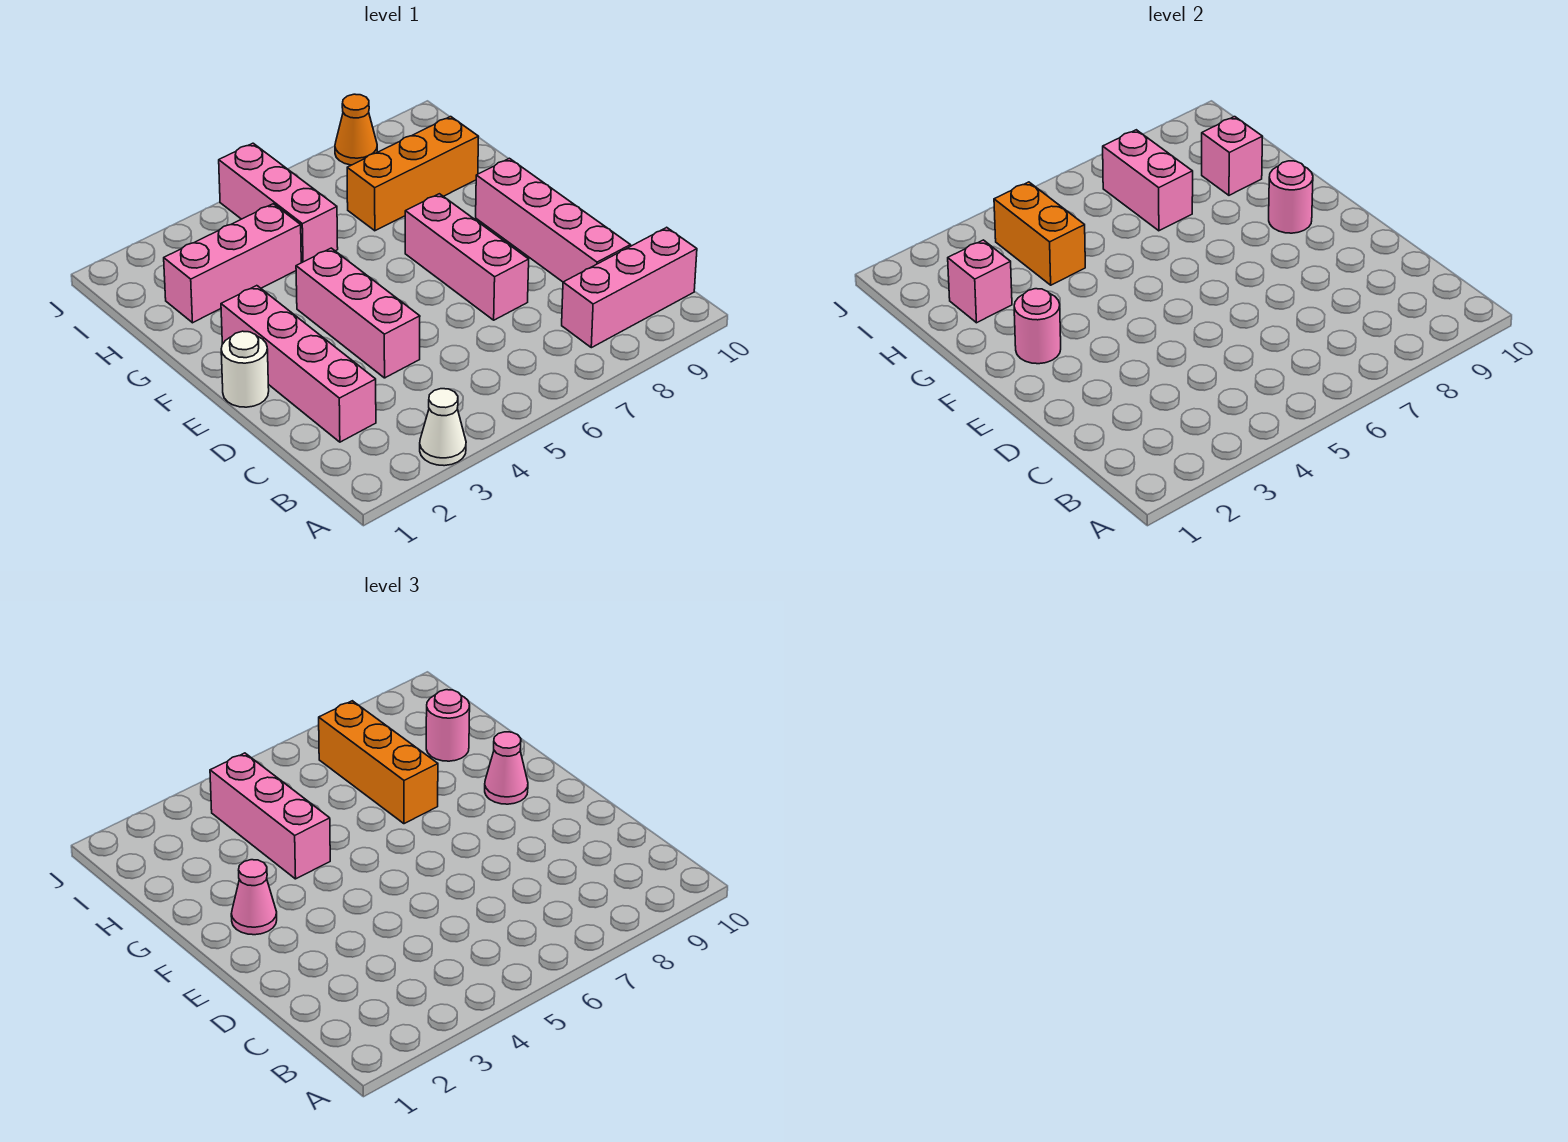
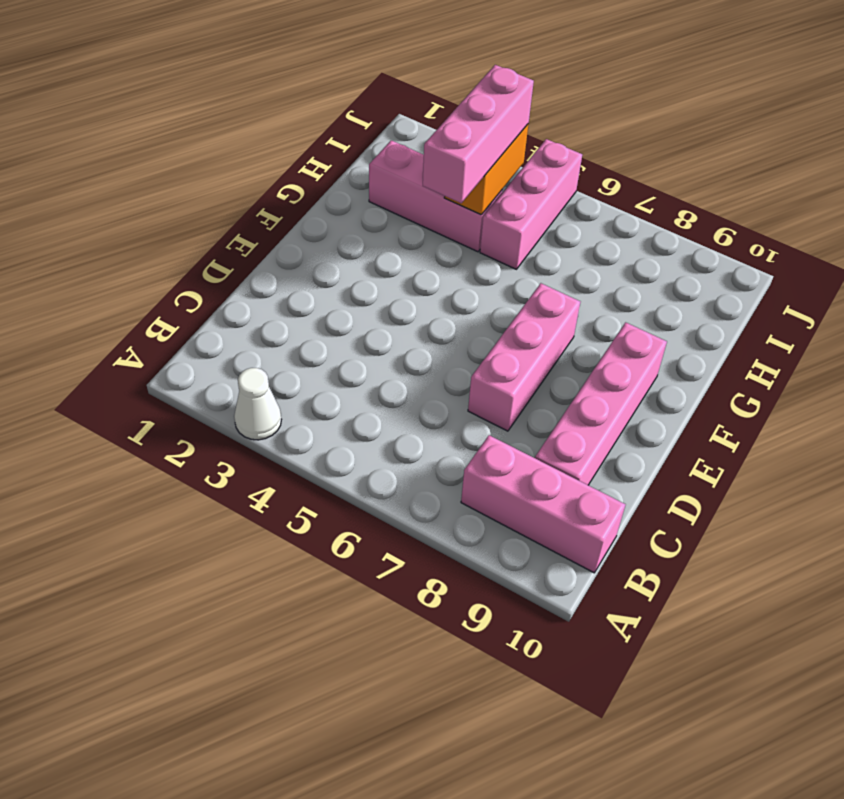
none -> pink brick C2:F2 level 1
none -> pink brick D4:F4 level 1
none -> white round brick E1 level 1

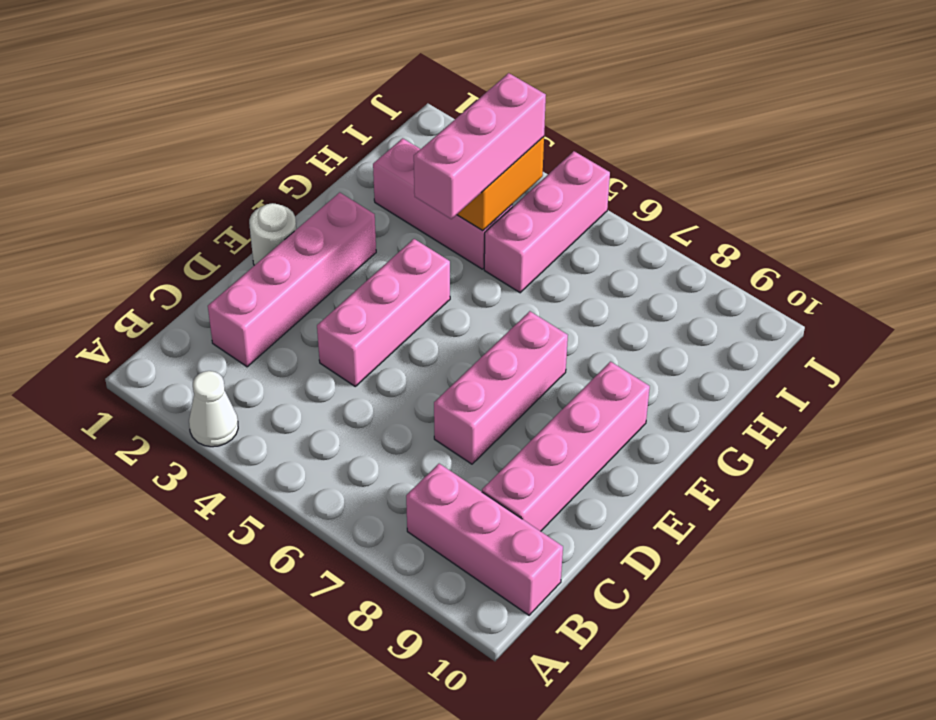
none -> orange brick H7:H9 level 1
none -> orange cone J8 level 1
none -> pink round brick F2 level 2

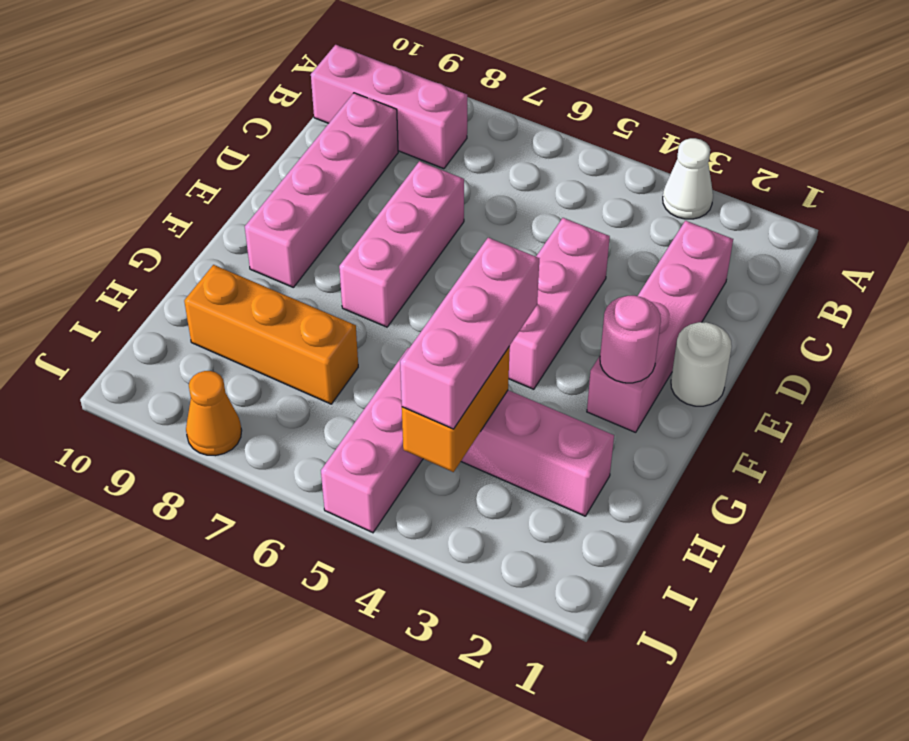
none -> pink round brick F9 level 2
none -> pink brick H2 level 2
none -> pink brick H7:I7 level 2

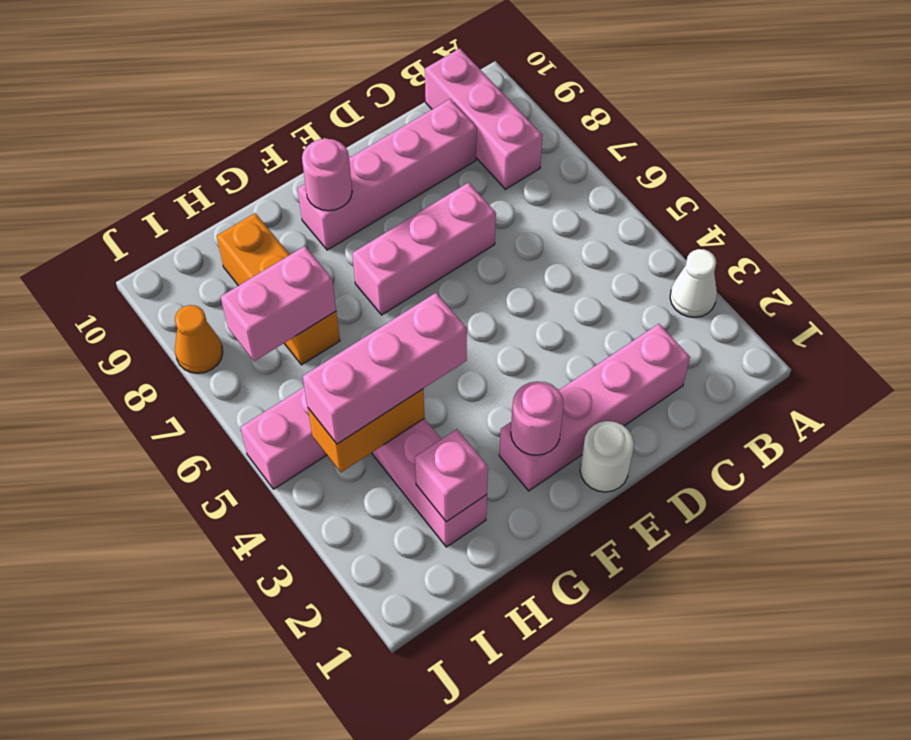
none -> pink brick D4:F4 level 1
none -> pink brick H9 level 2
none -> pink cone F2 level 3

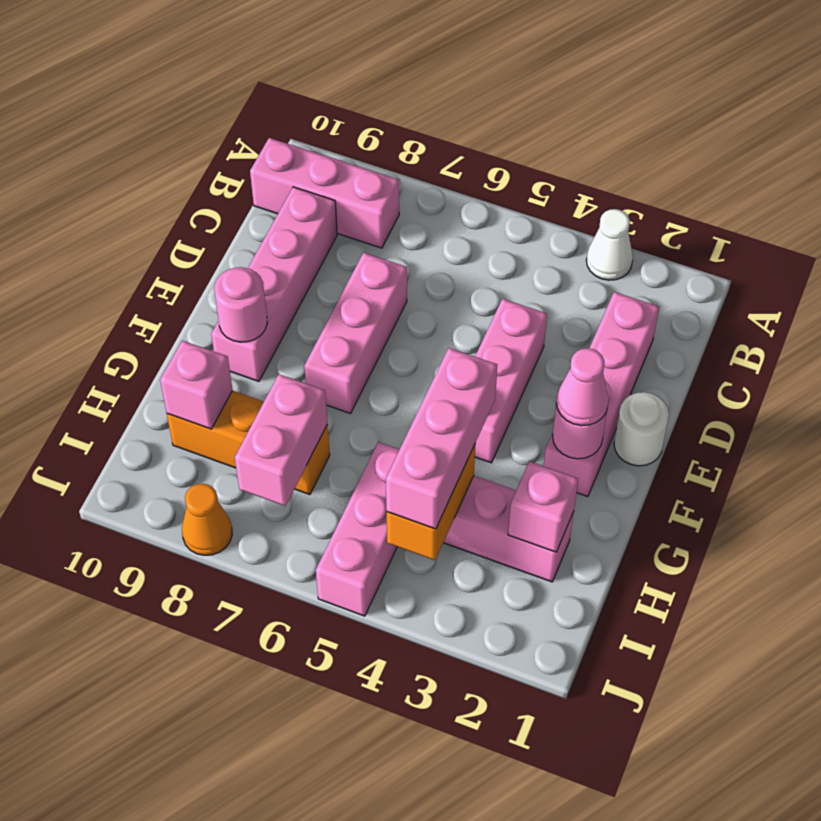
none -> pink cone F9 level 3
none -> orange brick G7:I7 level 3
none -> pink round brick H9 level 3

